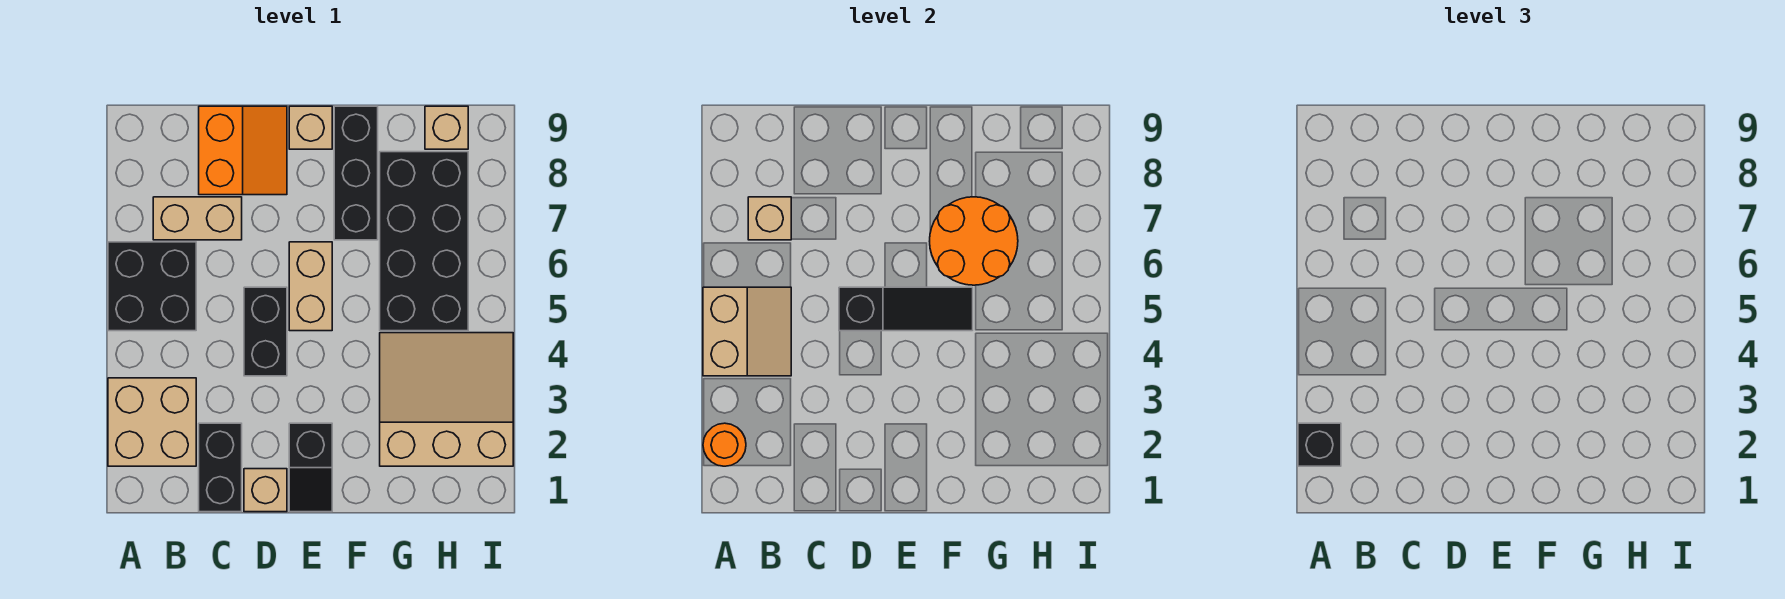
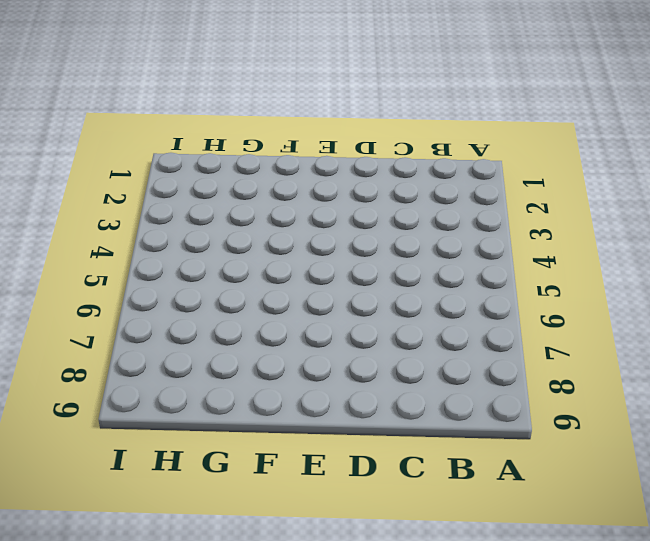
none -> tan brick A2:B3 level 1
none -> black brick A5:B6 level 1
none -> tan brick B7:C7 level 1

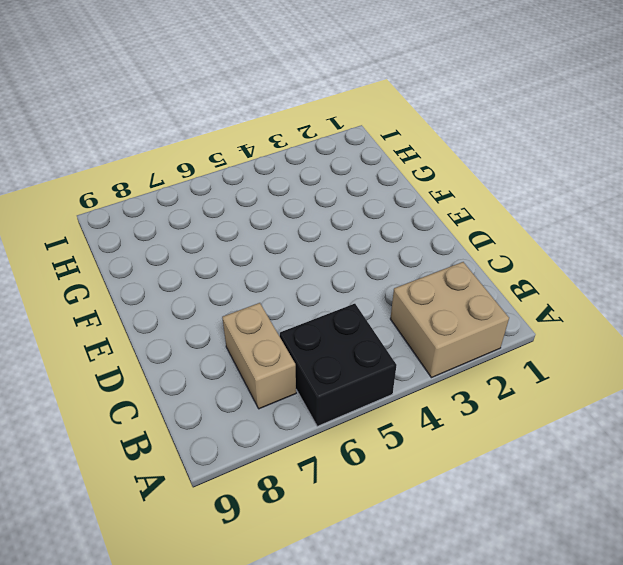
none -> black brick C1:C2 level 1
none -> orange slope C8:D9 level 1 top C
none -> tan brick D1 level 1

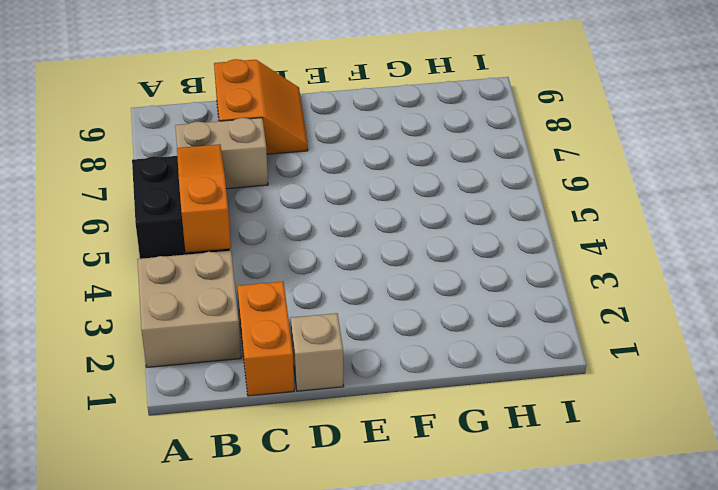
orange slope B4:B6 level 2 top 4 -> tan slope A4:B5 level 2 top A
orange brick C1:C2 level 1 -> black brick C1:C2 level 1
none -> black brick D4:D5 level 1
none -> black slope E1:E2 level 1 top 2
none -> tan brick E5:E6 level 1

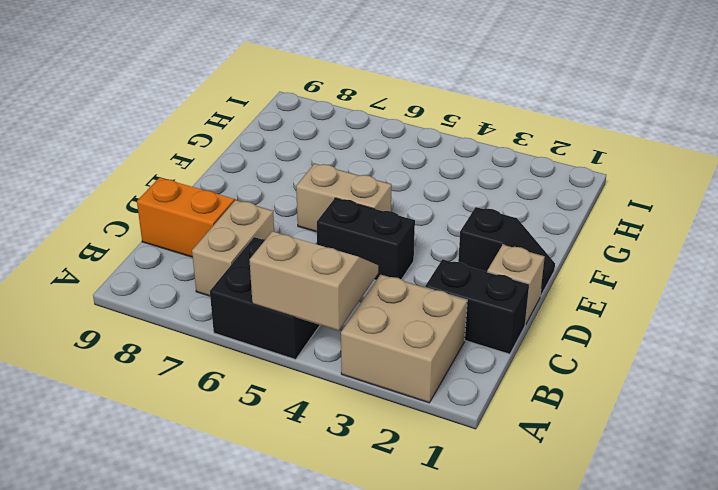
none -> tan brick E9 level 1
none -> black brick F7:F9 level 1
none -> tan slope G2:I4 level 1 top 2

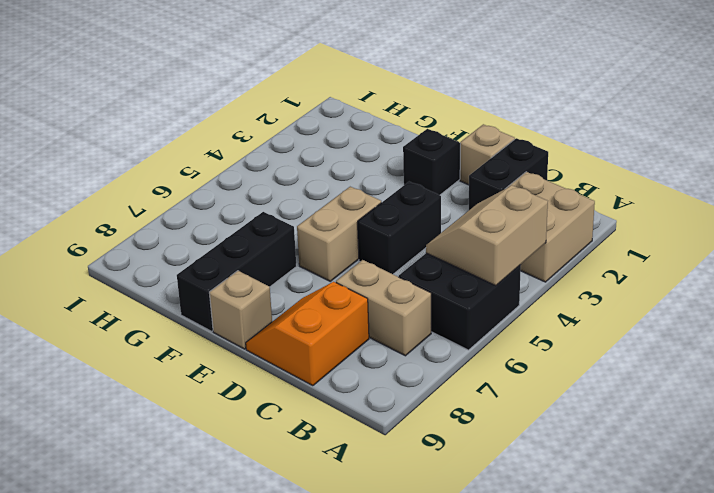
none -> tan slope G2:I4 level 1 top 2
none -> black brick G5:H8 level 1
none -> tan brick H9 level 1

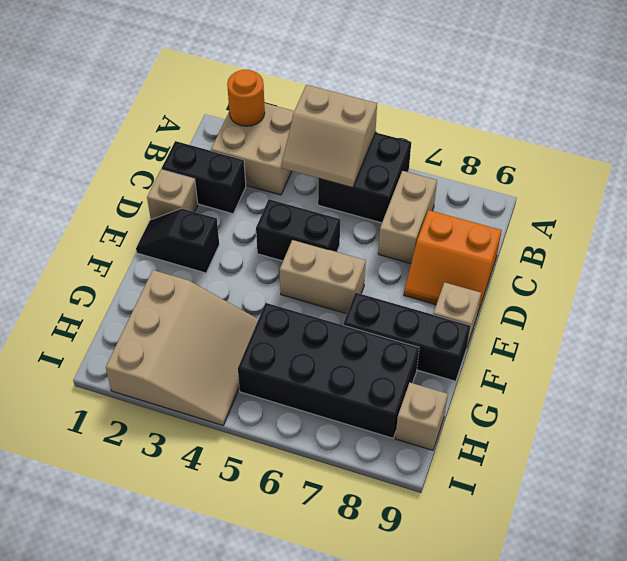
none -> tan brick B7 level 2
none -> black slope D5:F5 level 2 top D
none -> orange round brick F6:G7 level 2

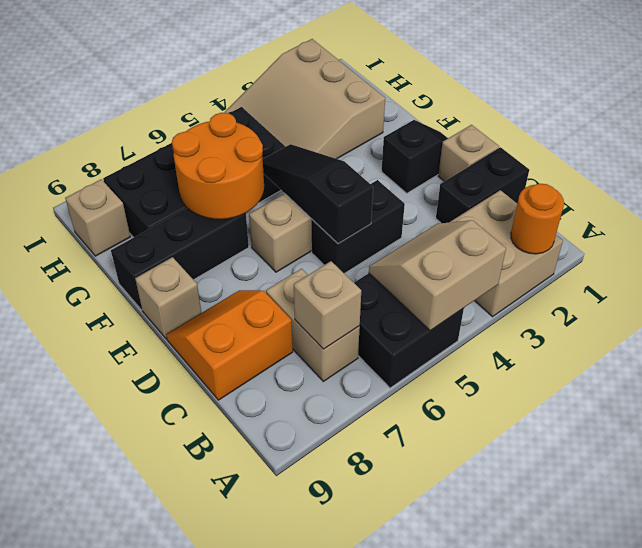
none -> black brick A2 level 3

